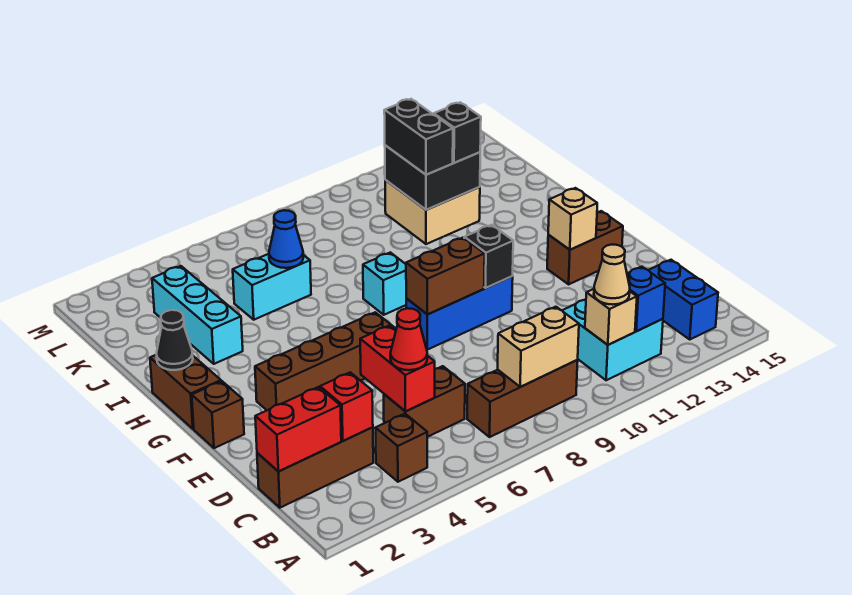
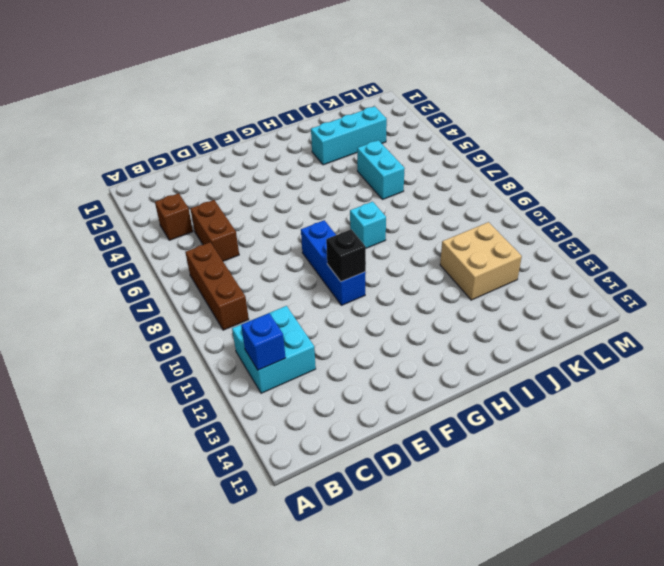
none -> blue brick B14:C14 level 1
none -> brown brick C1:C3 level 1
none -> brown brick F1 level 1
none -> brown brick F3:F6 level 1

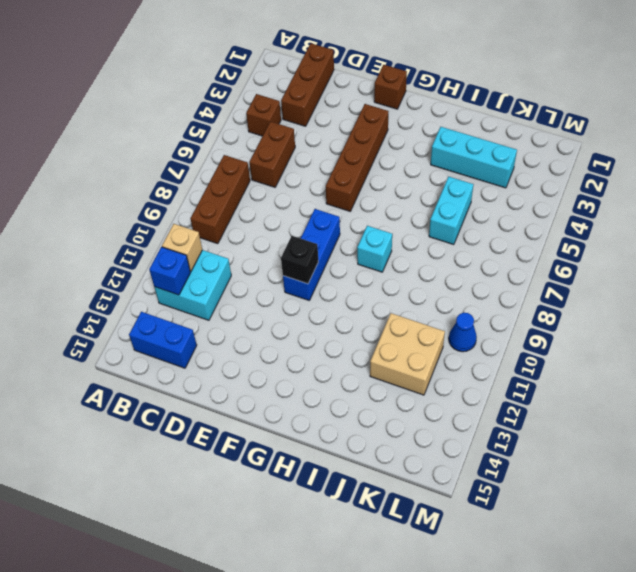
blue cone L10 level 1 -> blue cone J6 level 2
none -> brown brick F13:F14 level 1
none -> brown brick G1:H1 level 1
none -> tan brick B8:B9 level 2
none -> red brick C1:C2 level 2

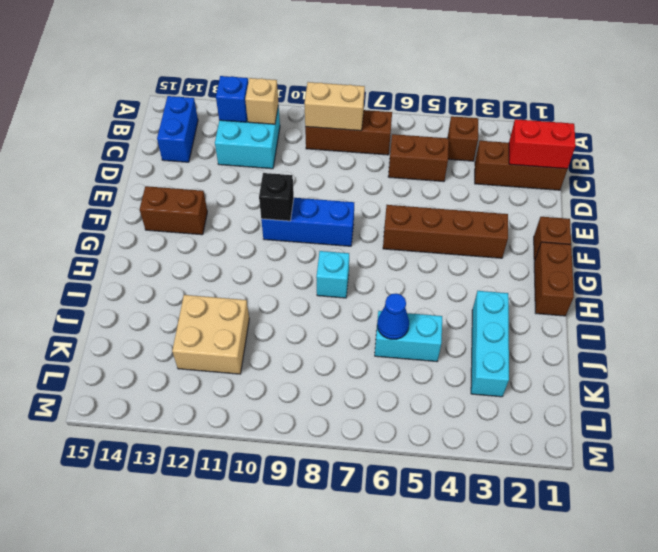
none -> red brick C3 level 2
none -> red brick C5:D5 level 2
none -> brown brick F8:F9 level 2
none -> tan brick F13 level 2

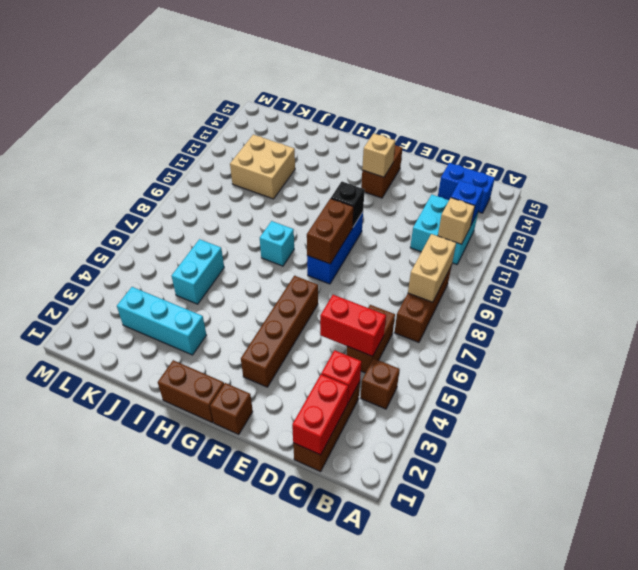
none -> black cone H1 level 2
none -> blue cone J6 level 2
none -> black brick J11:K12 level 2
none -> tan cone B11 level 3

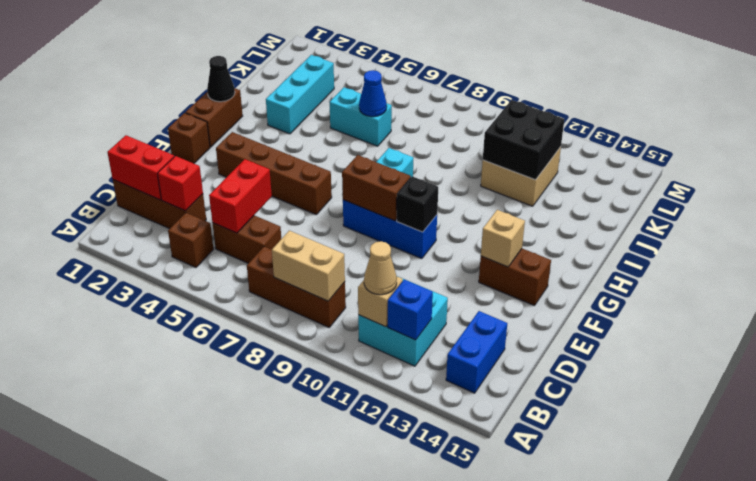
none -> red cone C5 level 3
none -> black brick J11:K11 level 3
none -> black brick J12 level 3

